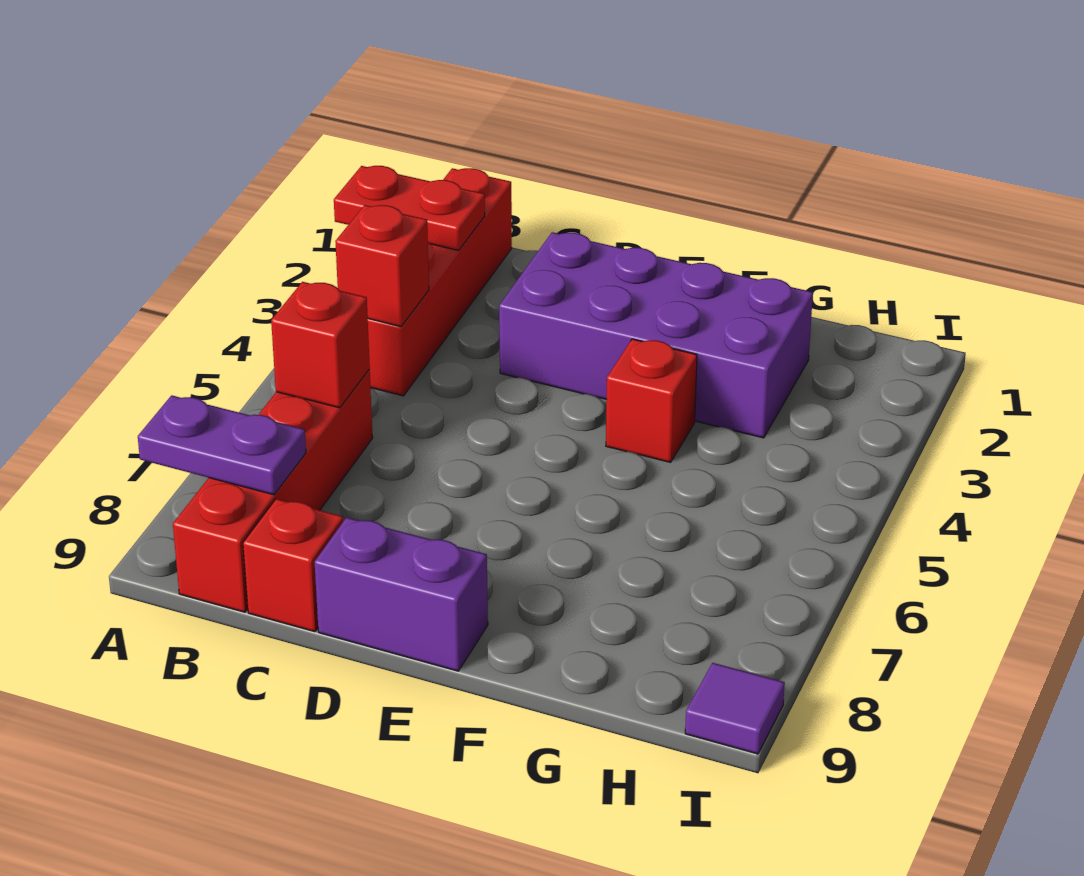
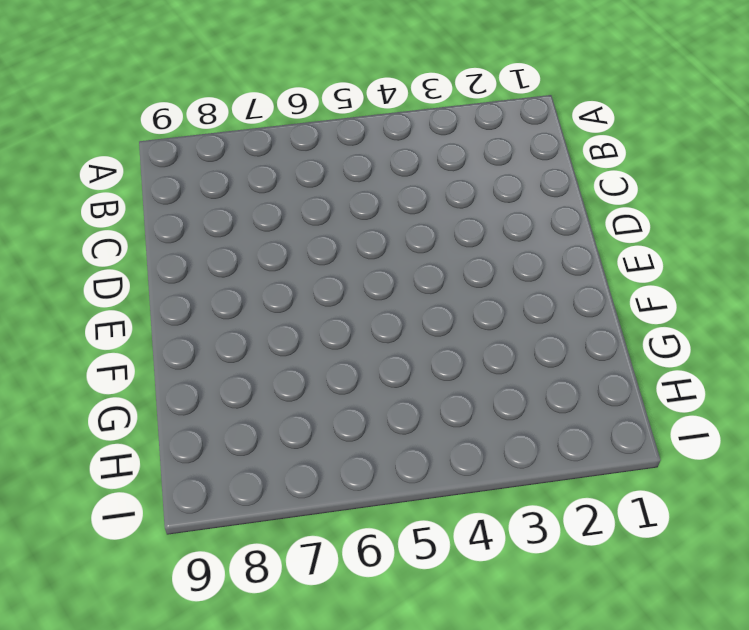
none -> red brick B1:B4 level 1
none -> red brick B6:B9 level 1

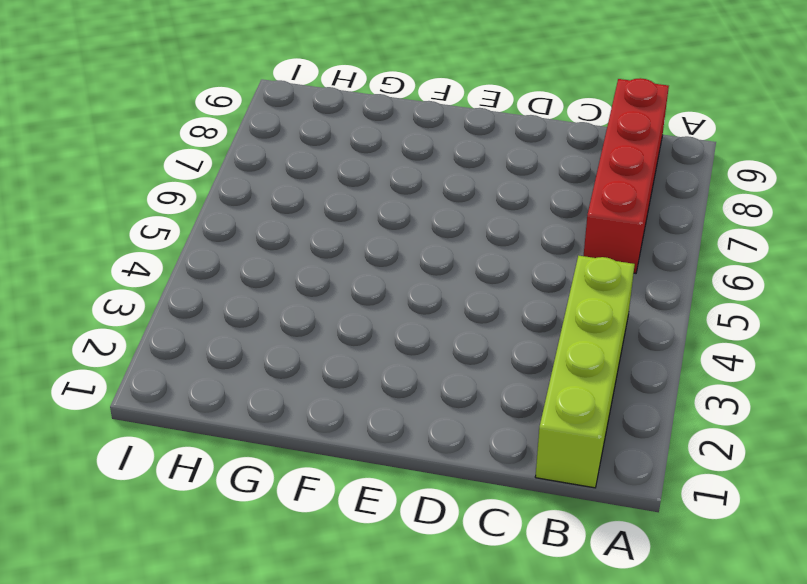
lime brick B1:B4 level 1 -> red brick B1:B4 level 1
none -> red brick C9 level 1
none -> purple brick D2:G3 level 1

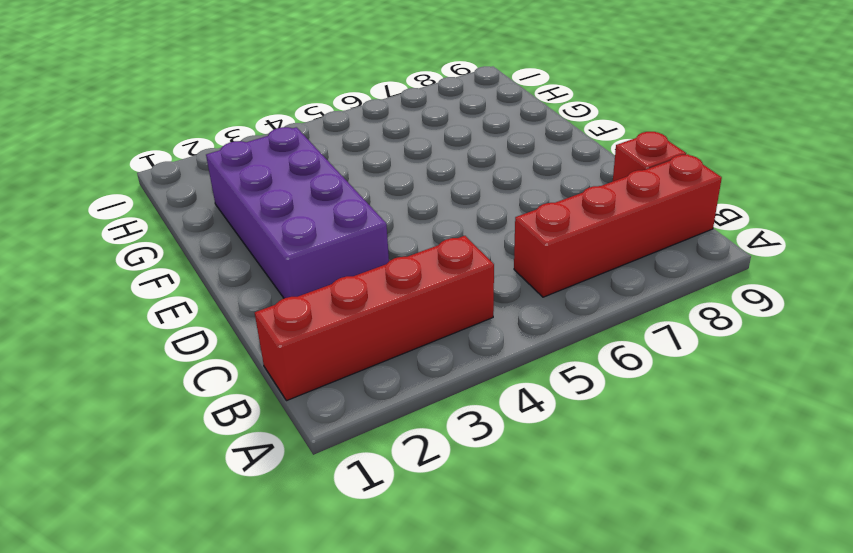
none -> purple brick D9:E9 level 1
none -> red brick F4 level 1

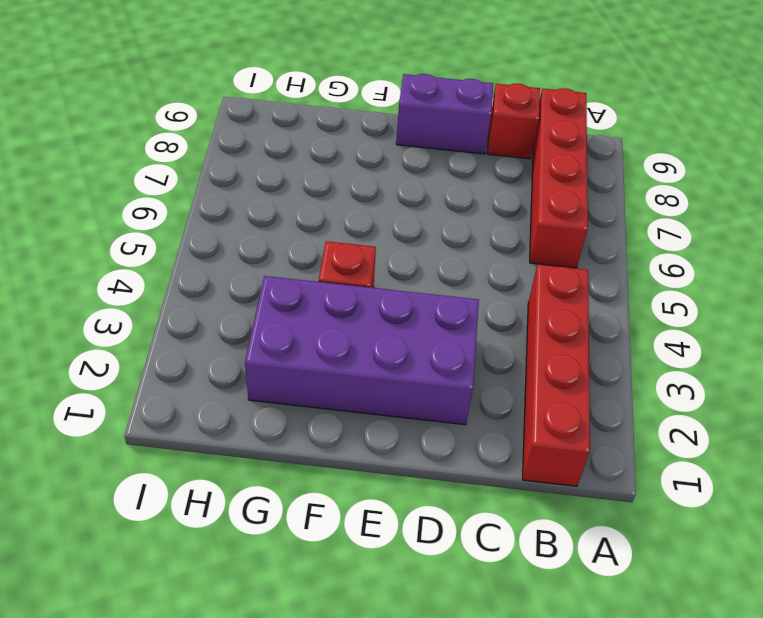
none -> purple tile I9 level 1
none -> red plate A2:B2 level 2

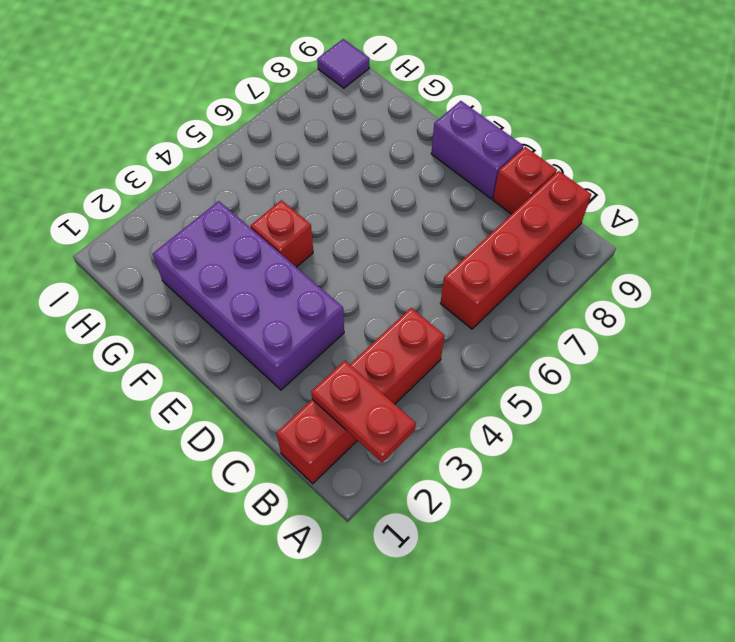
none -> purple plate A8:B8 level 2
none -> red brick B4 level 2

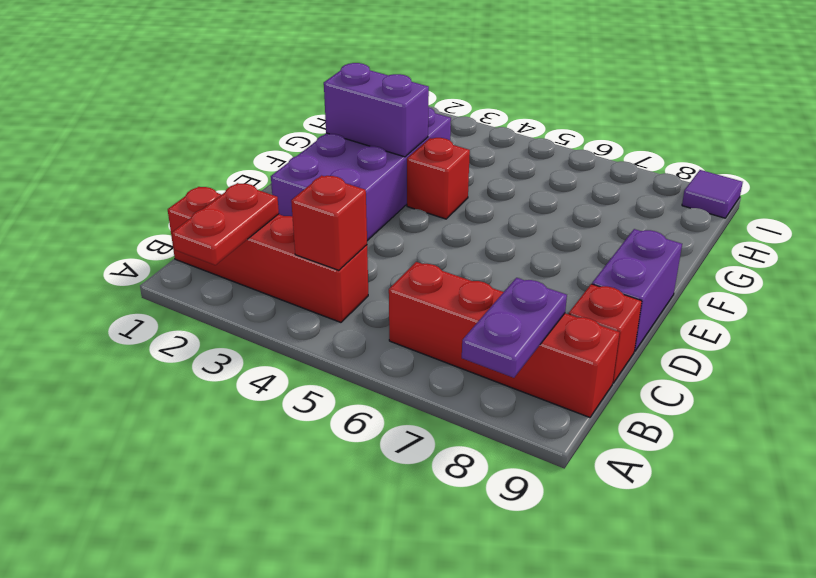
purple brick F2:F3 level 2 -> none
none -> red brick B6 level 2

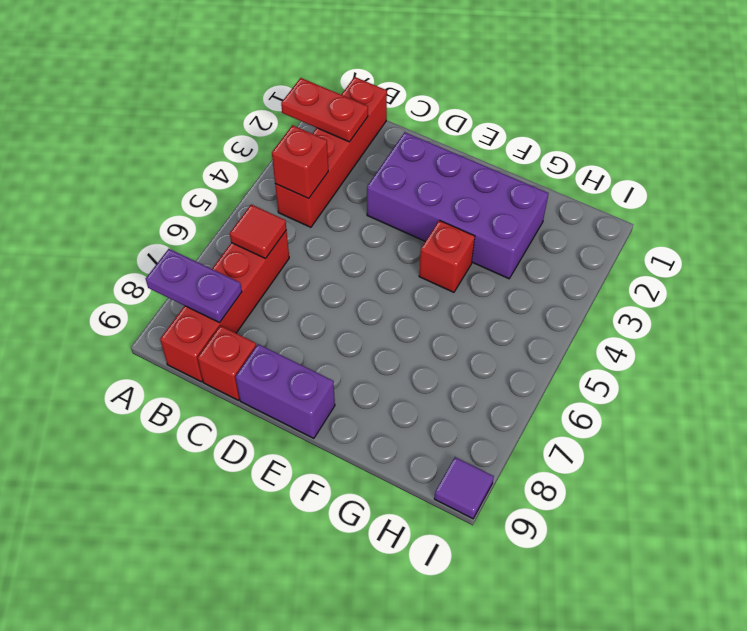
red tile B6 level 2 -> red brick B6 level 2

